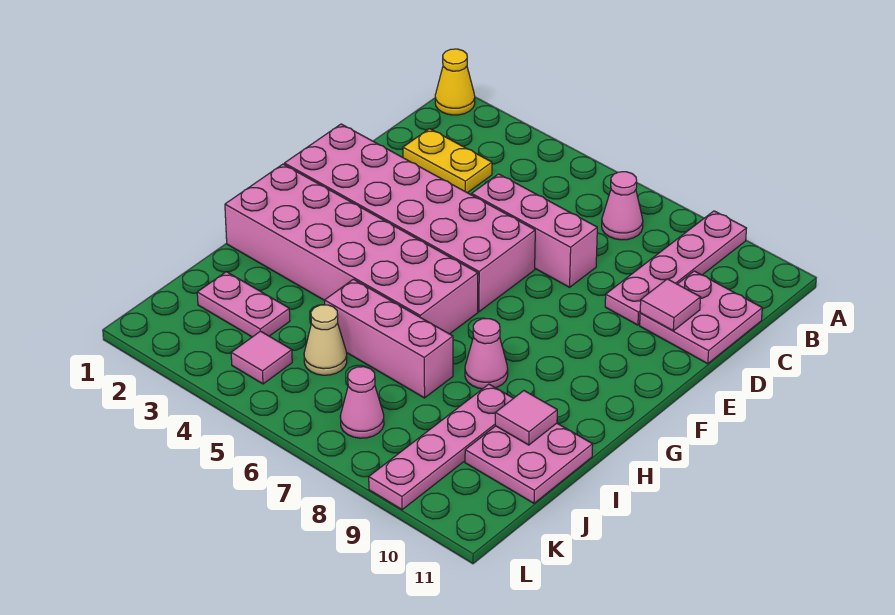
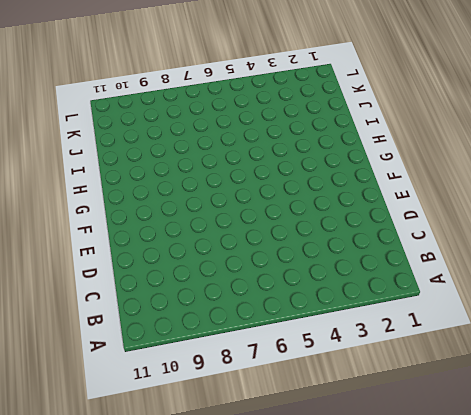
none -> yellow cone A1 level 1
none -> pink plate A9:D9 level 1
none -> pink cone B7 level 1

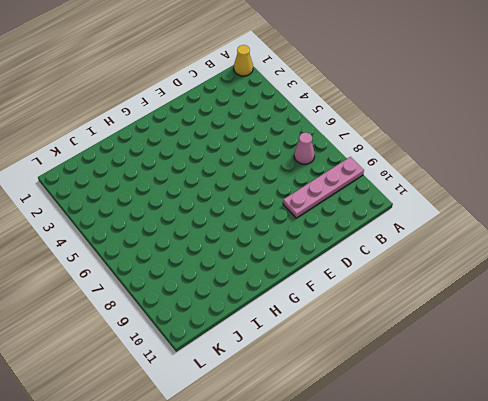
none -> yellow plate C2:C3 level 1
none -> pink plate C10:D11 level 1
none -> pink brick D5:D7 level 1

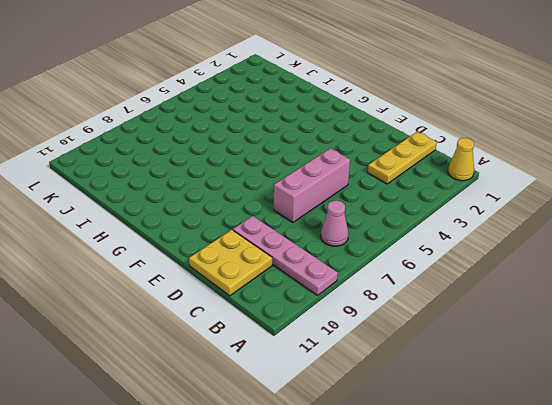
yellow plate C1:C3 level 1 -> yellow plate C2:C3 level 1
yellow plate C10:D11 level 1 -> pink plate C10:D11 level 1
none -> pink brick E1:F6 level 1
none -> pink brick G1:H6 level 1
none -> pink cone H8 level 1

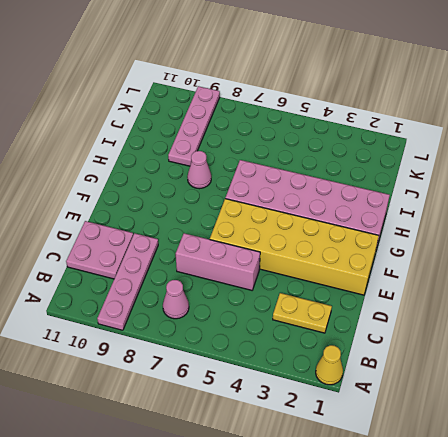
yellow brick E1:F6 level 1 -> pink brick E1:F6 level 1
none -> pink brick I5:I7 level 1
none -> pink plate I10:J11 level 1
none -> pink plate J2:J3 level 1

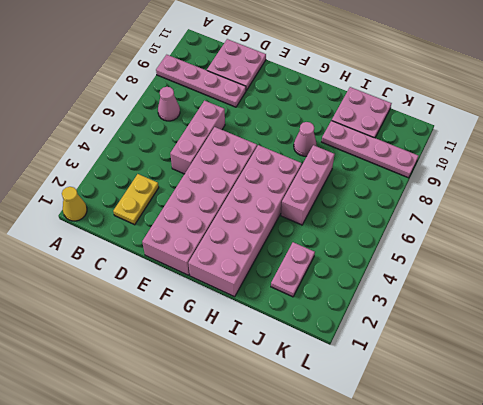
none -> tan cone J5 level 1
none -> pink tile K4 level 1
none -> pink cone K7 level 1

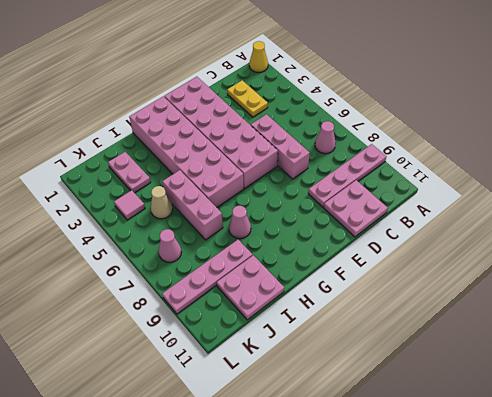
none -> pink tile D10 level 2
none -> pink tile I10 level 2

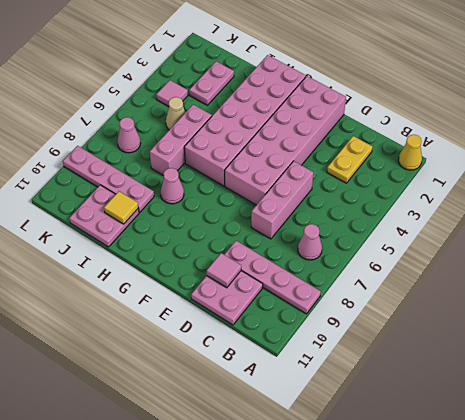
yellow tile I10 level 2 -> pink tile I10 level 2

